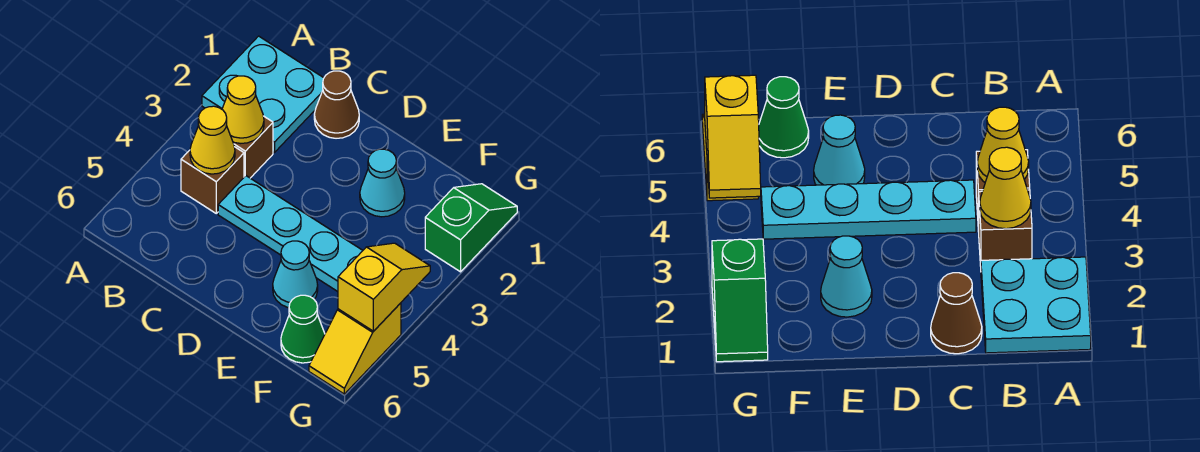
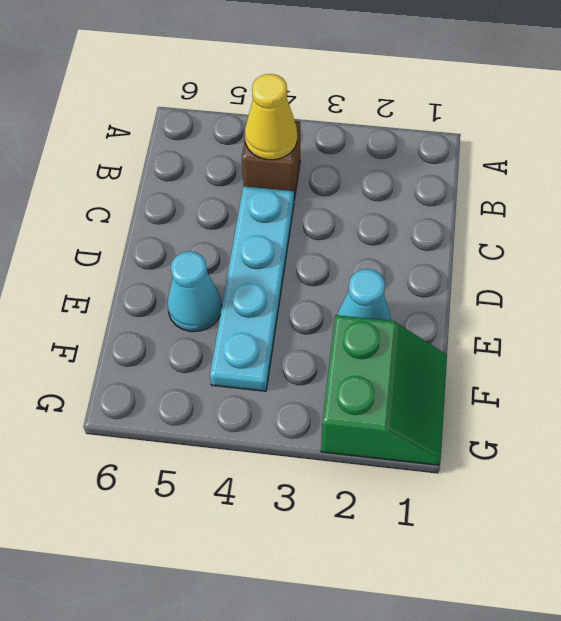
green slope F1:G2 level 1 top 2 -> green slope G1:G2 level 1 top 2
none -> cyan plate A1:B2 level 1
none -> brown brick B3 level 1
none -> brown cone C1 level 1

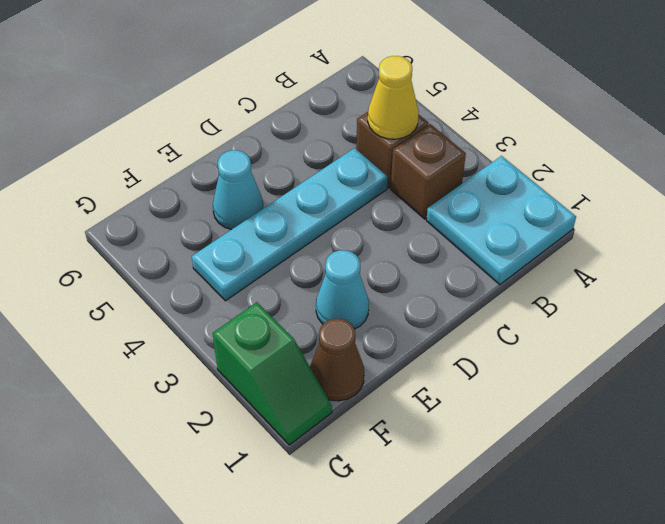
brown cone F1 level 1 -> brown cone C1 level 1
none -> green cone F6 level 1
none -> yellow slope G5:G6 level 1 top 5
none -> yellow cone B3 level 2

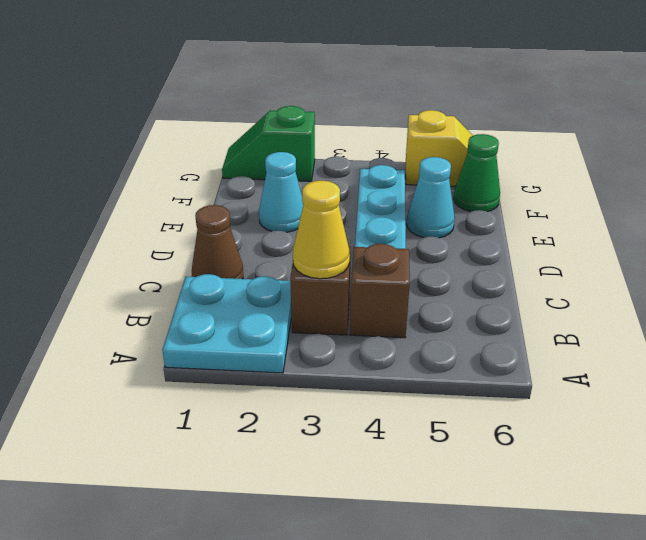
none -> yellow cone B4 level 2
none -> yellow slope G4:G5 level 2 top 5

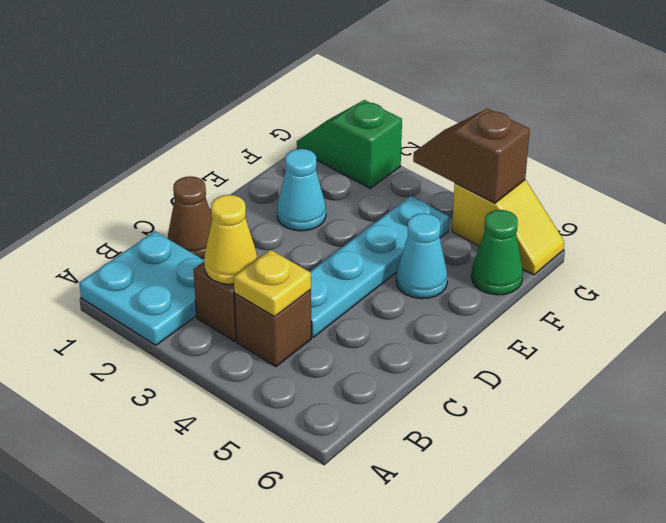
yellow plate B4 level 2 -> yellow cone B4 level 2
brown slope G4:G5 level 2 top 5 -> yellow slope G4:G5 level 2 top 5

